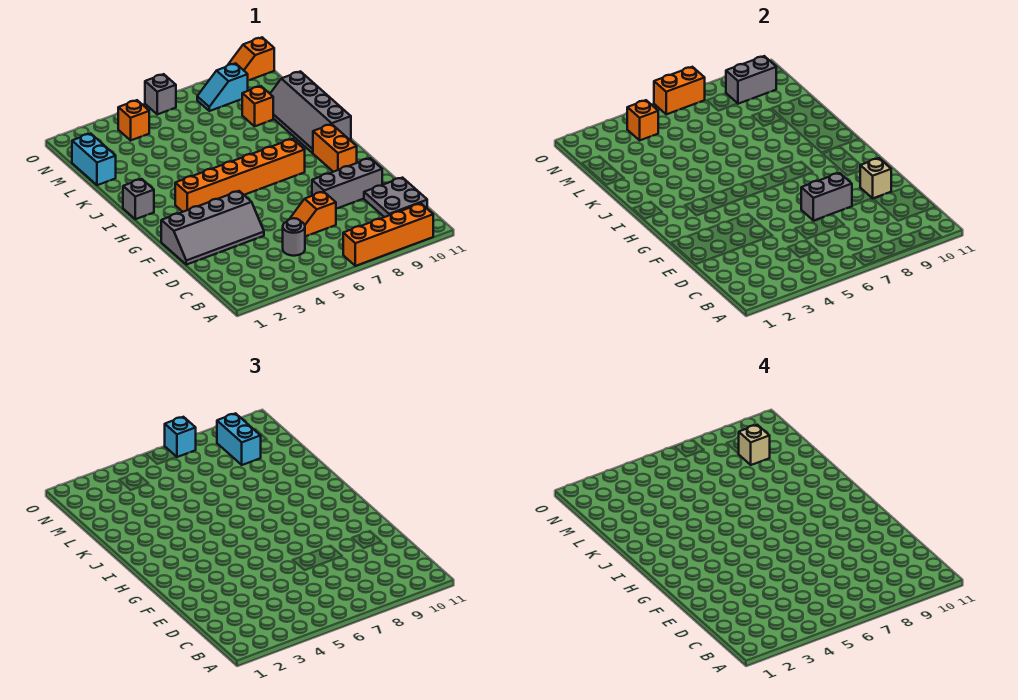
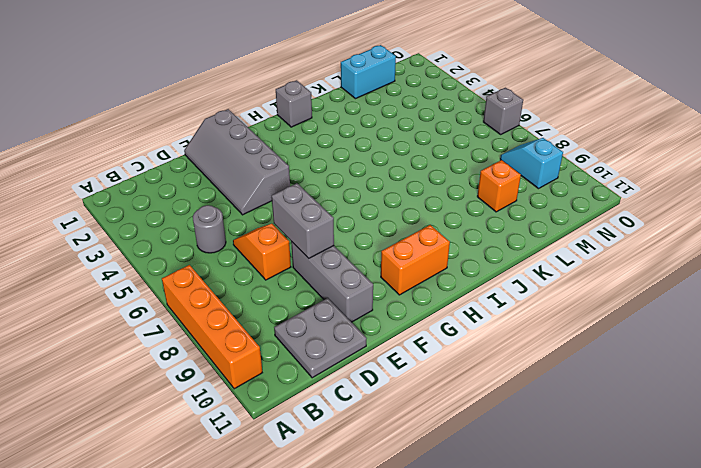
none -> orange brick H3:H8 level 1
none -> grey slope I10:L11 level 1 top 11
none -> orange brick N4 level 1

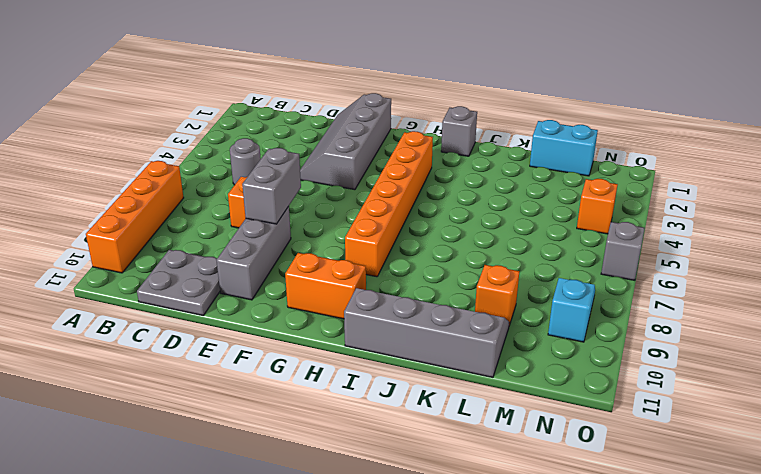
none -> orange slope O10:O11 level 1 top 11
none -> tan brick E10 level 2
none -> orange brick N4 level 2

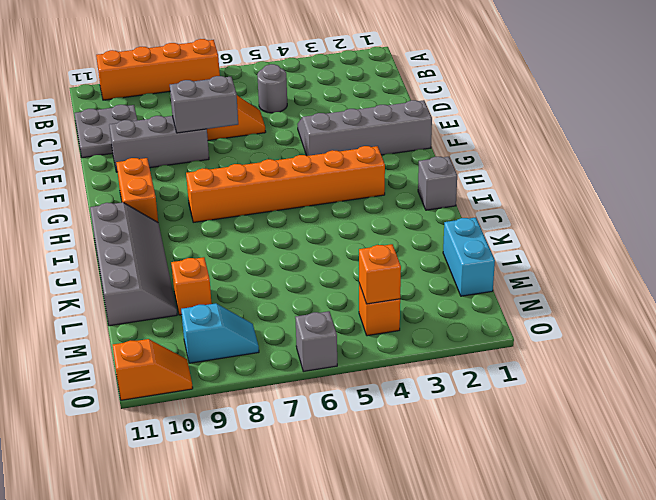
none -> tan brick E10 level 2
none -> grey brick N9:N10 level 2
none -> orange brick O6:O7 level 2

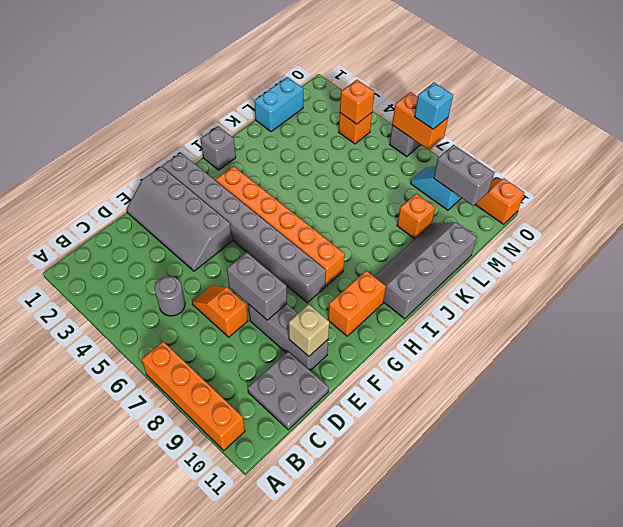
grey brick G1:G8 level 1 -> none
none -> cyan brick M9:N9 level 3
none -> tan brick M9 level 4

